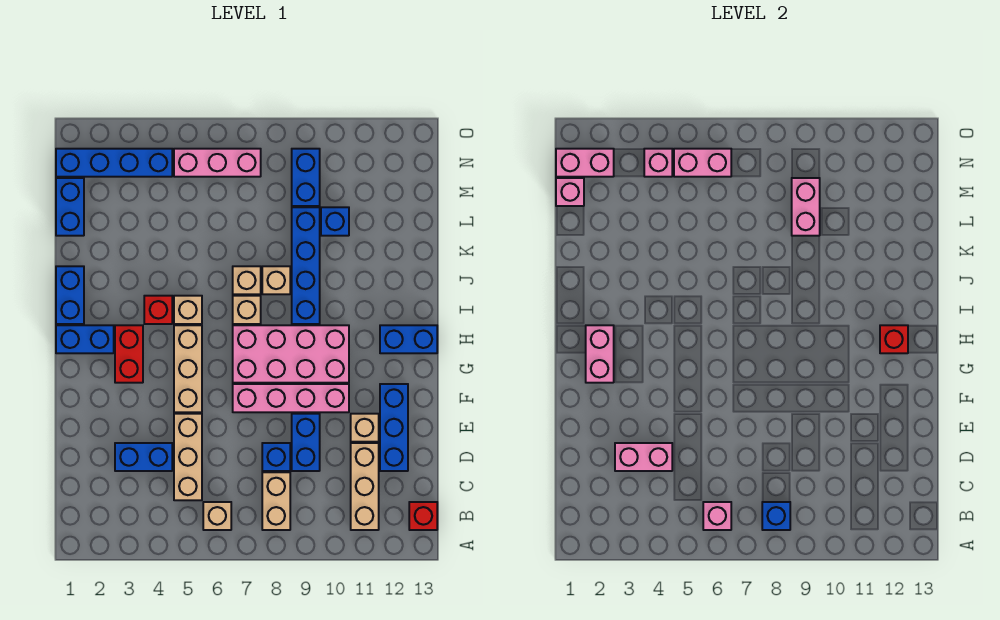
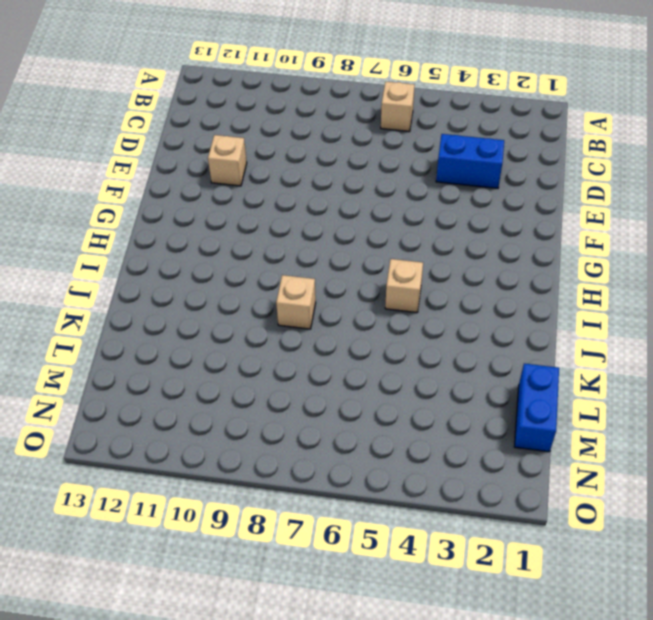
none -> tan brick B8:C8 level 1
none -> tan brick B11:D11 level 1
none -> red brick B13 level 1
none -> tan brick C5:E5 level 1

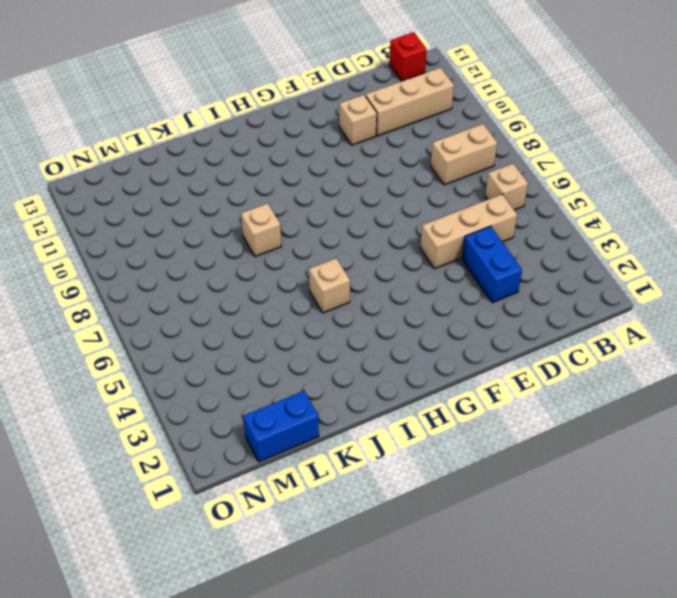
none -> blue brick D8 level 1
none -> blue brick D9:E9 level 1
none -> blue brick D12:F12 level 1
none -> tan brick F5:H5 level 1

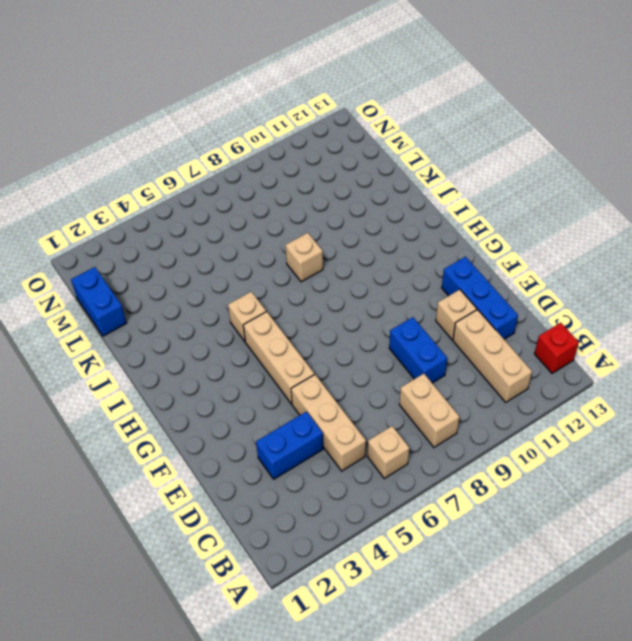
none -> blue brick D8 level 1
none -> pink brick F7:F10 level 1
none -> red brick G3:H3 level 1
none -> pink brick G7:H10 level 1

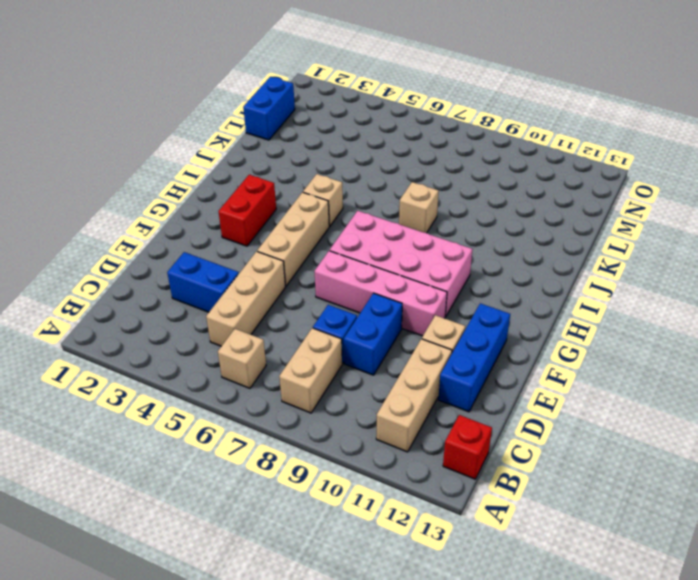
none -> blue brick H1:H2 level 1
none -> blue brick H12:H13 level 1
none -> blue brick I1:J1 level 1
none -> red brick I4 level 1

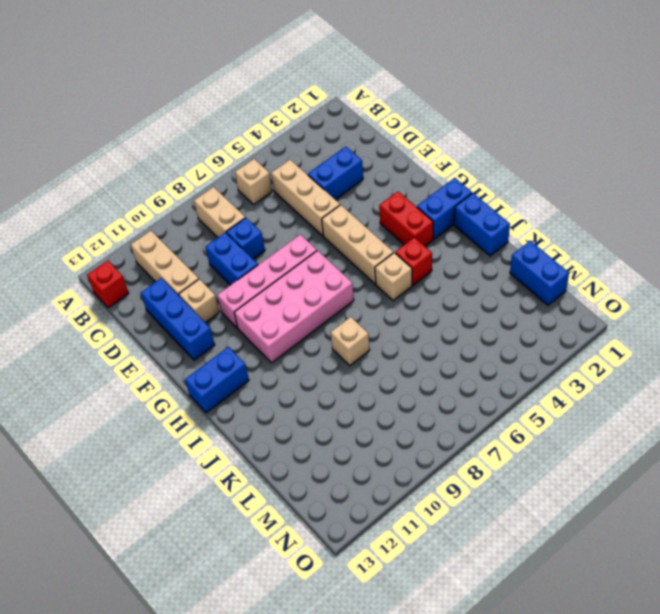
none -> tan brick I7 level 1
none -> blue brick I9:L9 level 1
none -> tan brick J7 level 1
none -> blue brick L10 level 1

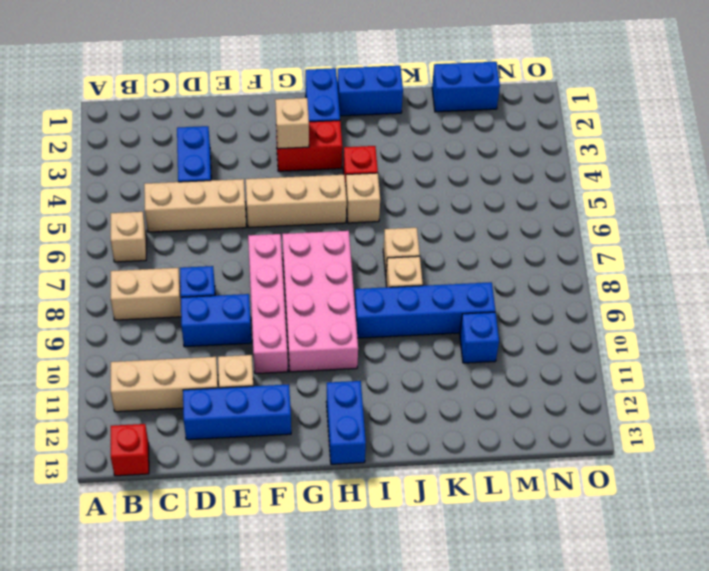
tan brick G3 level 2 -> tan brick I7 level 1
none -> blue brick M9:N9 level 1
none -> blue brick N1:N4 level 1
none -> pink brick N5:N7 level 1
none -> pink brick B6 level 2

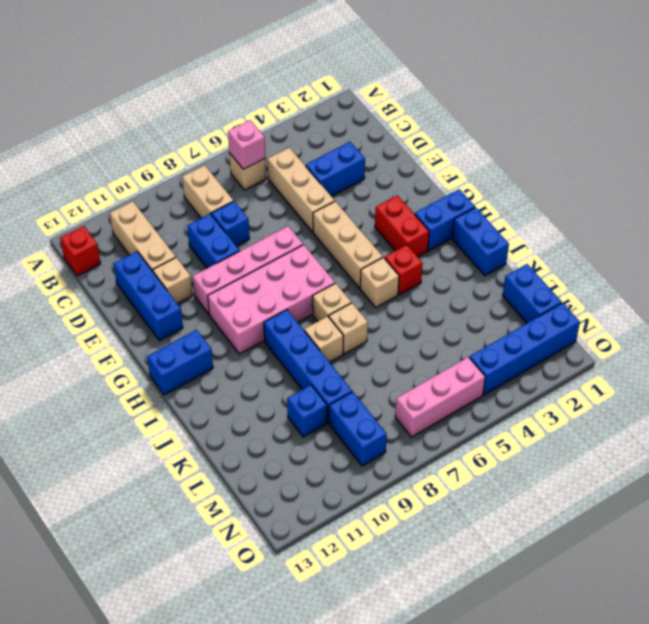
none -> blue brick B8 level 2
none -> pink brick D3:D4 level 2
none -> pink brick G2:H2 level 2
none -> red brick H12 level 2

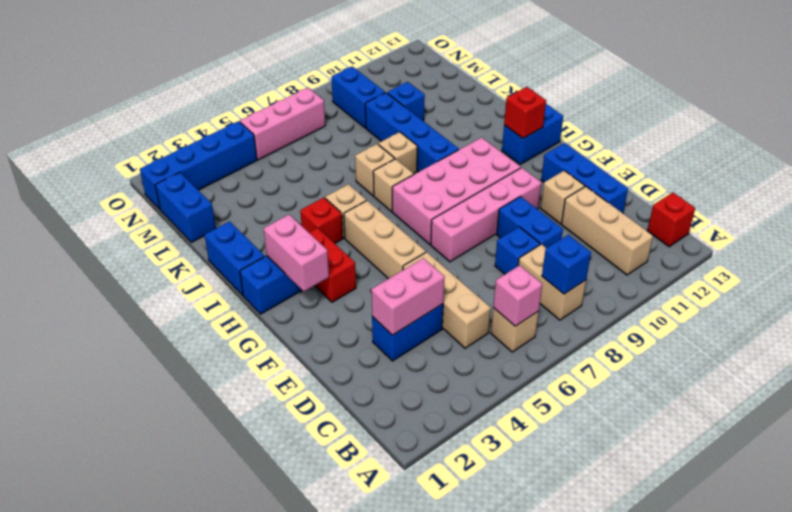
none -> pink brick L9:M9 level 2
none -> pink brick M1 level 2
none -> pink brick N1:N2 level 2
none -> pink brick N4 level 2

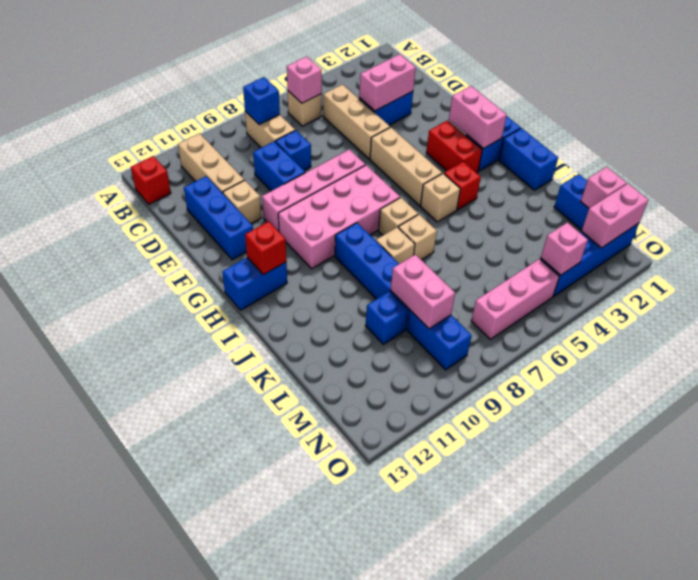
none -> pink brick N5:N6 level 2

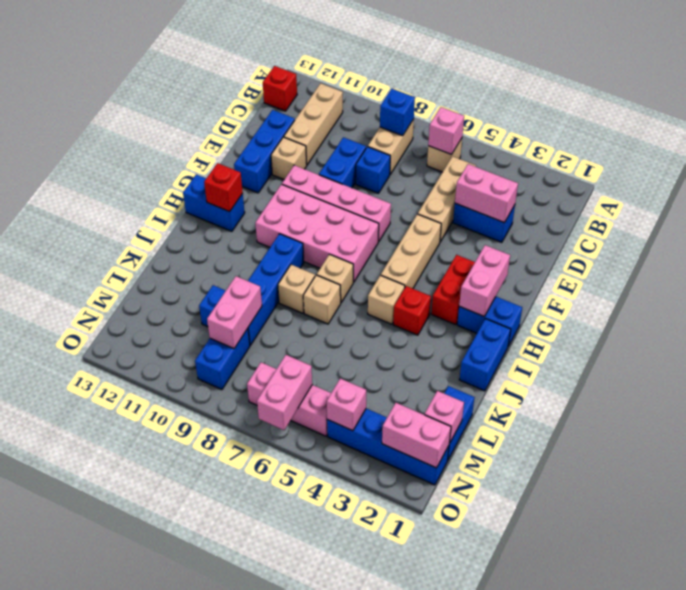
pink brick N6:O6 level 2 -> pink brick N5:N6 level 2

